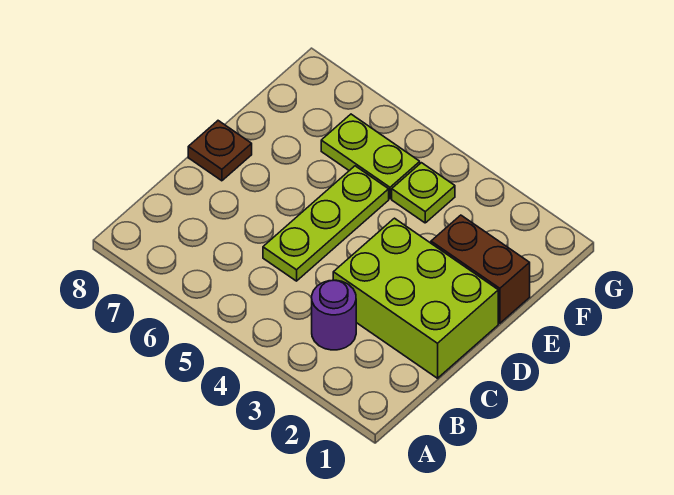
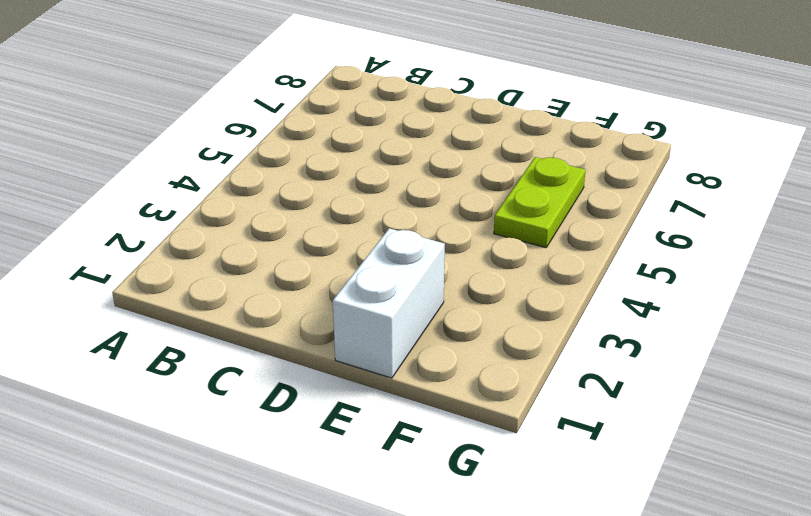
white brick E1:E2 level 1 -> brown brick E1:E2 level 1
none -> purple round brick B3 level 1
none -> lime brick C1:D3 level 1

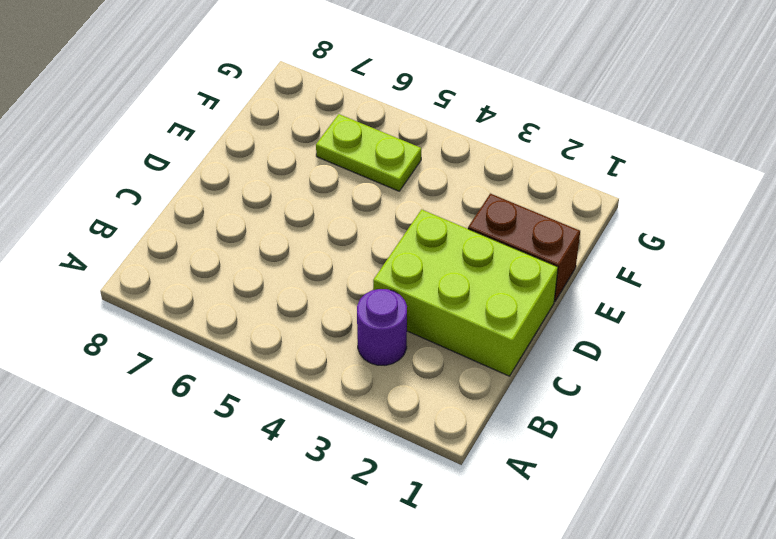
none -> lime plate C5:E5 level 1
none -> brown plate D8 level 1

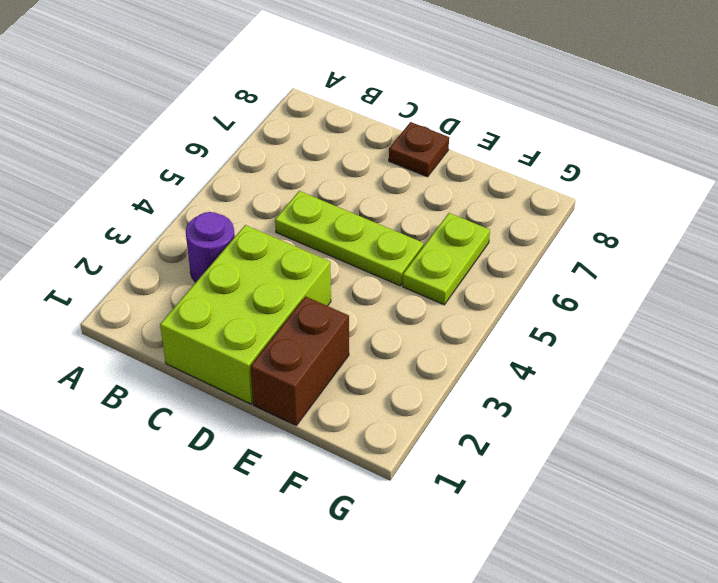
none -> lime plate F4 level 1

